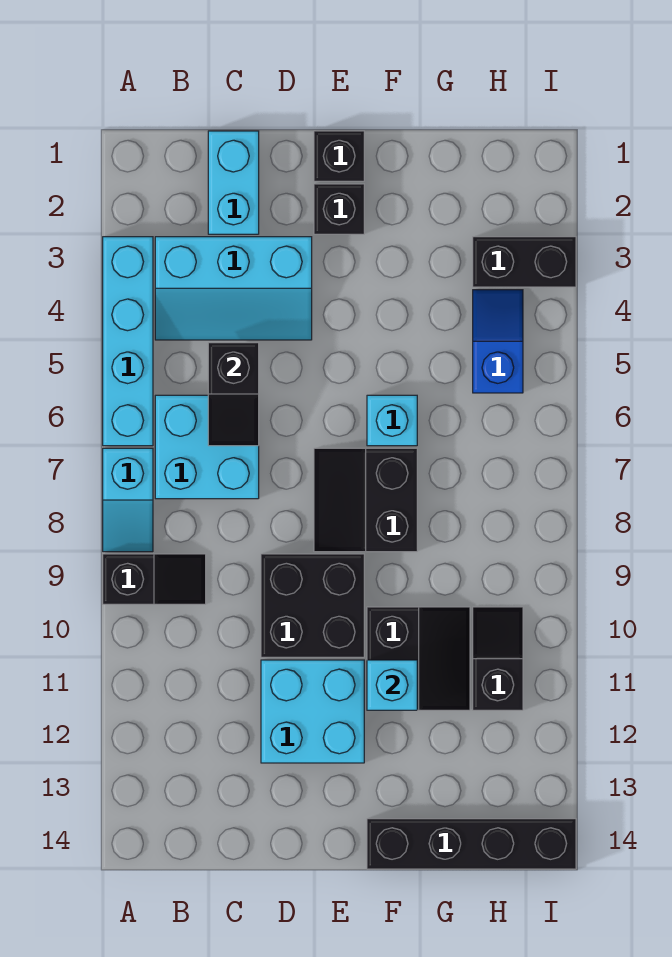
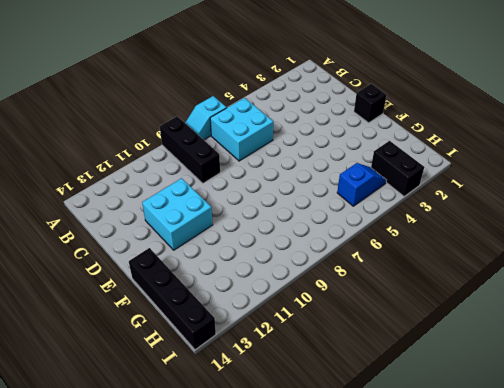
black brick A9:C9 level 1 -> black slope A9:B9 level 1 top A
none -> cyan brick A3:A6 level 1
none -> cyan slope B3:D4 level 1 top 3
none -> cyan brick C1:C2 level 1

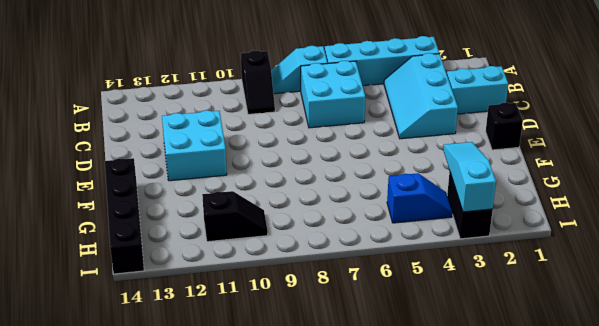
cyan slope G3:I3 level 2 top I -> none
none -> black brick D9:E10 level 1
none -> black brick E2 level 1
none -> black slope E7:F8 level 1 top F

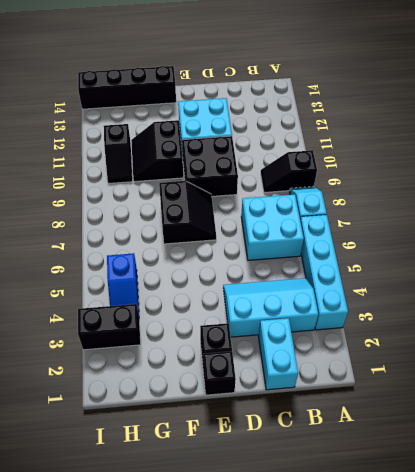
none -> cyan brick F6 level 1
none -> black slope C5:C6 level 2 top 5
none -> cyan brick F11 level 2

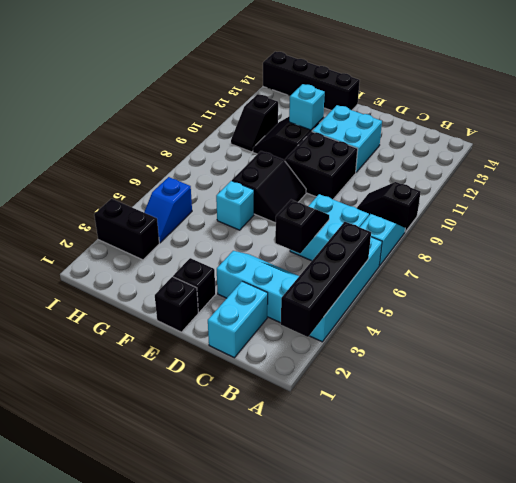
black brick A2:A5 level 2 -> none

